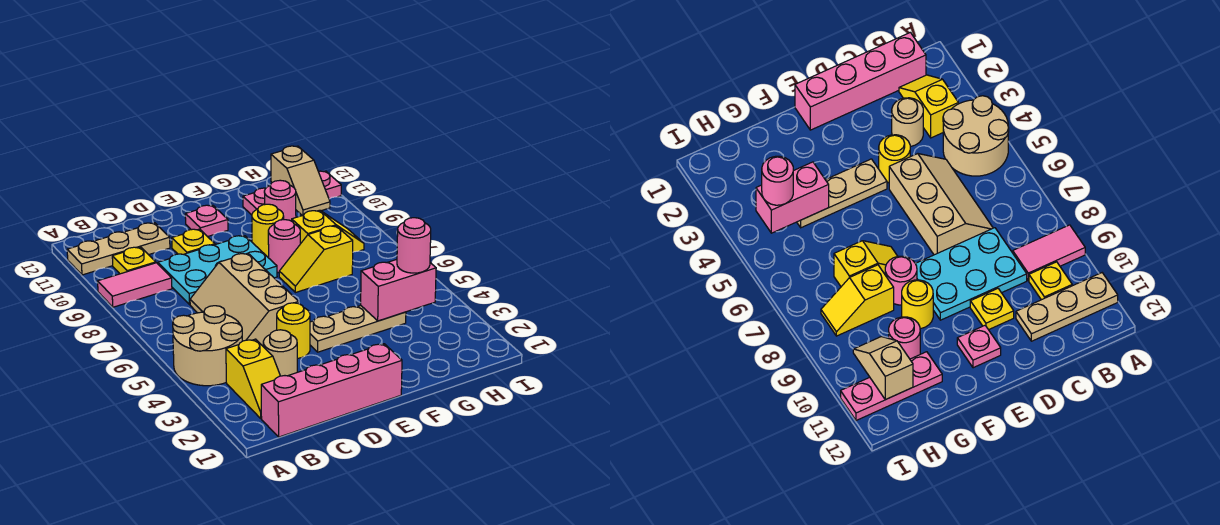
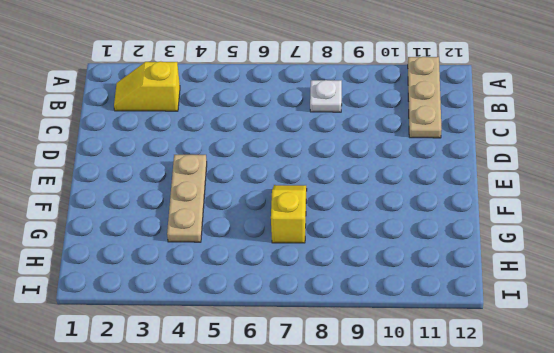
white plate B8 level 1 -> none
none -> tan round brick A4:B5 level 1
none -> pink tile A9:B9 level 1
none -> pink brick B1:E1 level 1

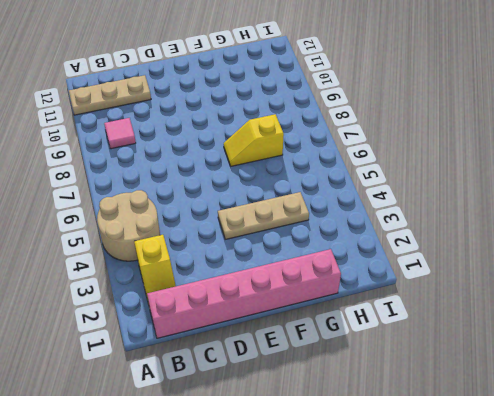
pink brick B1:G1 level 1 -> pink brick B1:E1 level 1
pink tile B9 level 1 -> pink tile A9:B9 level 1
none -> yellow plate B10 level 1
none -> tan round brick C3 level 1
none -> tan slope C5:D7 level 1 top D

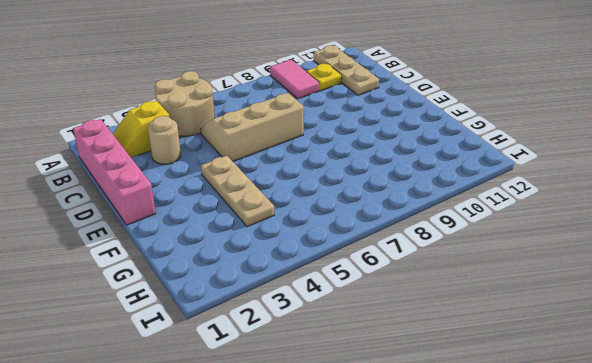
none -> cyan plate C8:E9 level 1
none -> yellow round brick D4 level 1
none -> yellow plate D10 level 1

